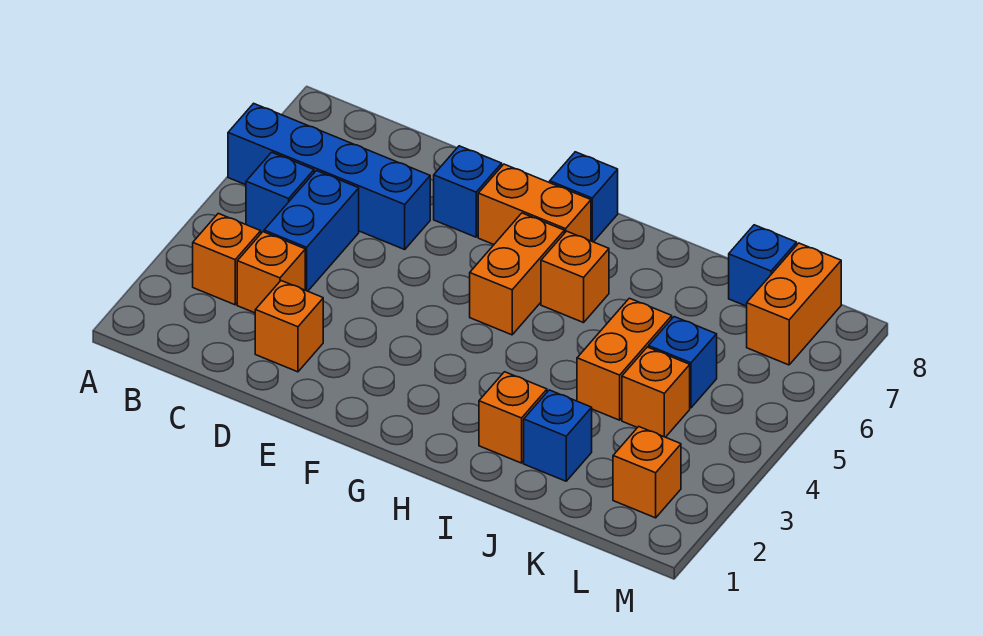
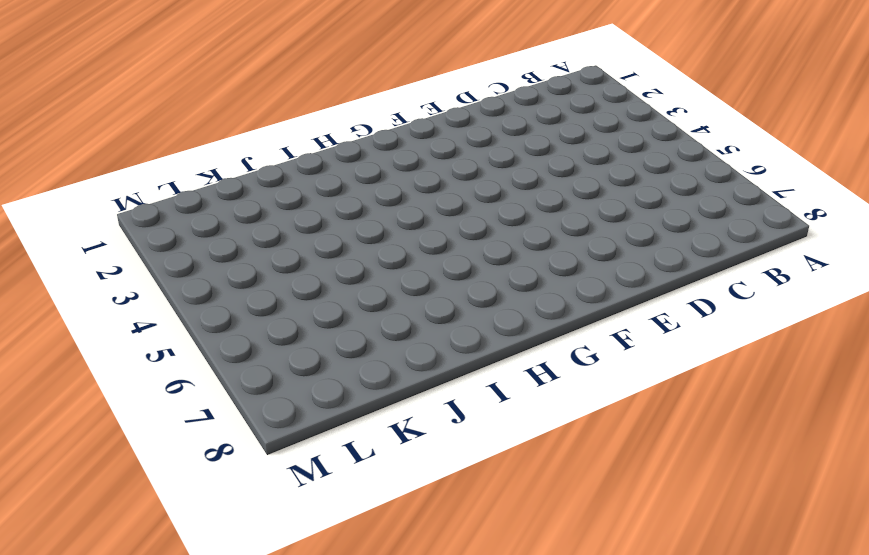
none -> blue brick A6:D6 level 1
none -> orange brick B3 level 1
none -> blue brick B5 level 1

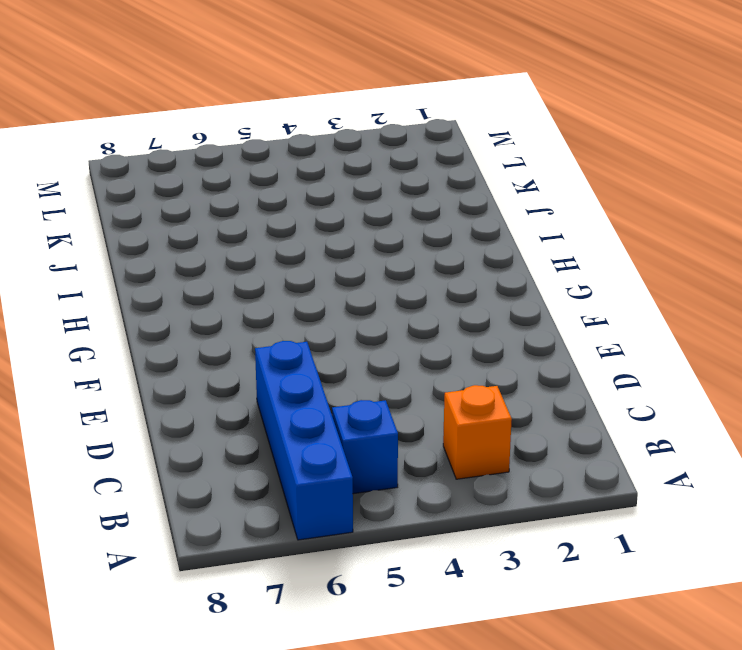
none -> orange brick C3 level 1
none -> blue brick C4:C5 level 1
none -> orange brick D2 level 1

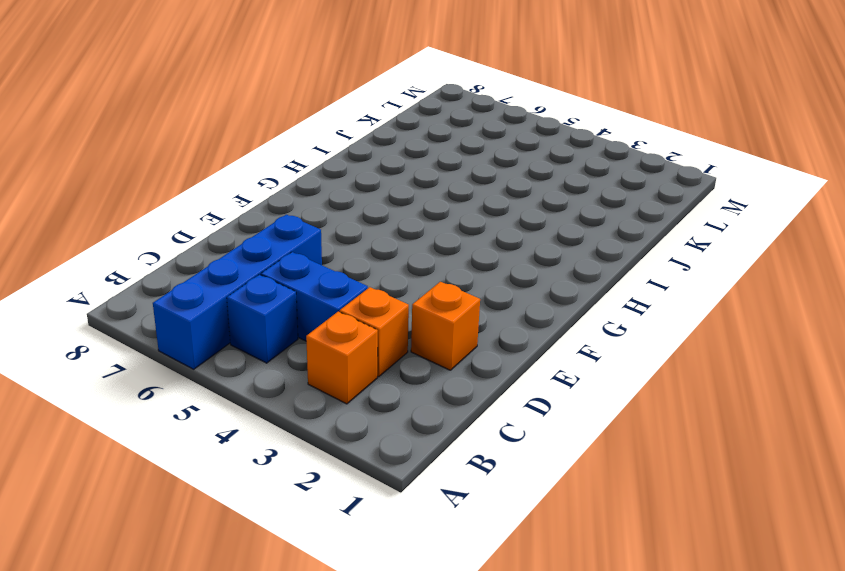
none -> blue brick E7 level 1
none -> orange brick F7:G7 level 1
none -> orange brick G5:G6 level 1

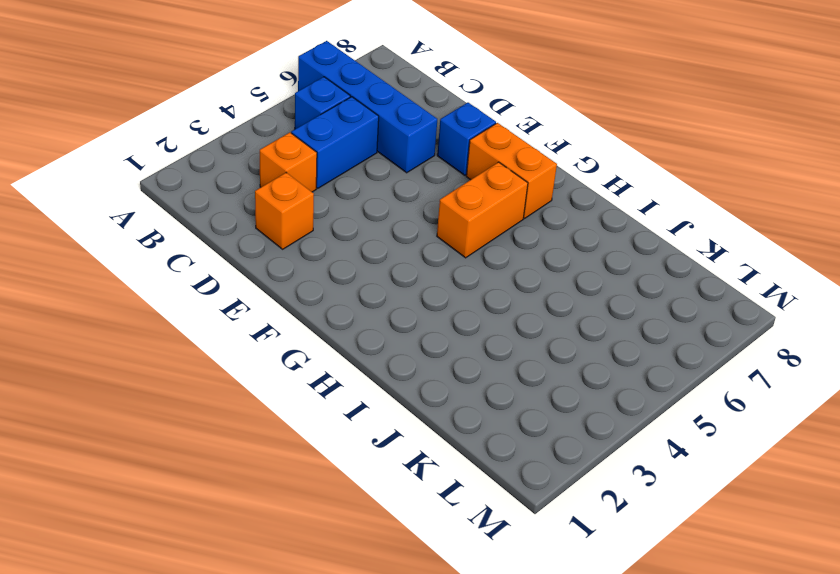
none -> orange brick B3 level 1
none -> blue brick G8 level 1
none -> orange brick H6 level 1

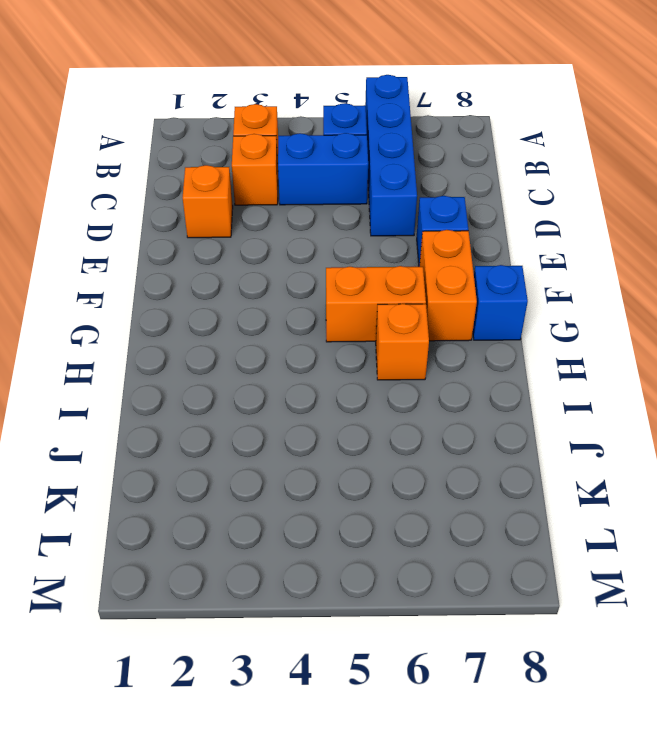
none -> orange brick I2 level 1
none -> blue brick J2 level 1
none -> orange brick J4:J5 level 1

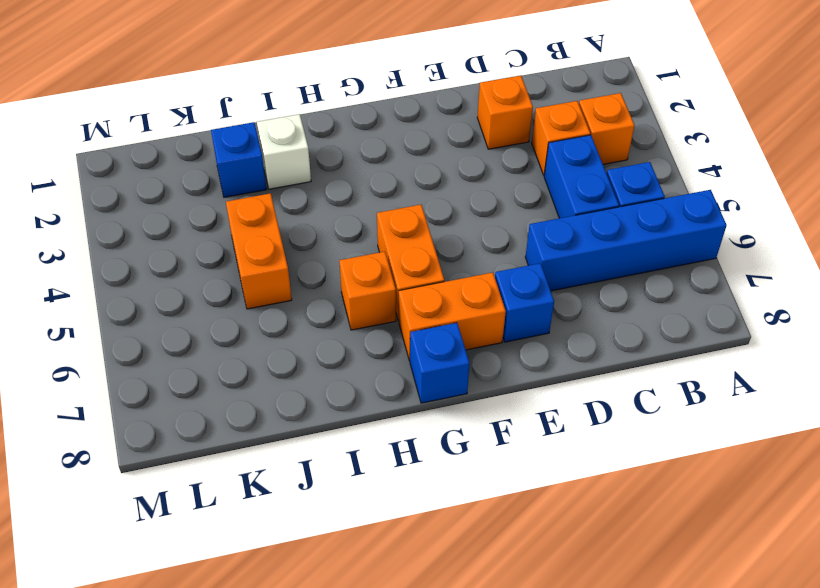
white brick I2 level 1 -> orange brick I2 level 1
none -> orange brick K4 level 1
none -> blue brick K5 level 1
none -> blue brick K8 level 1

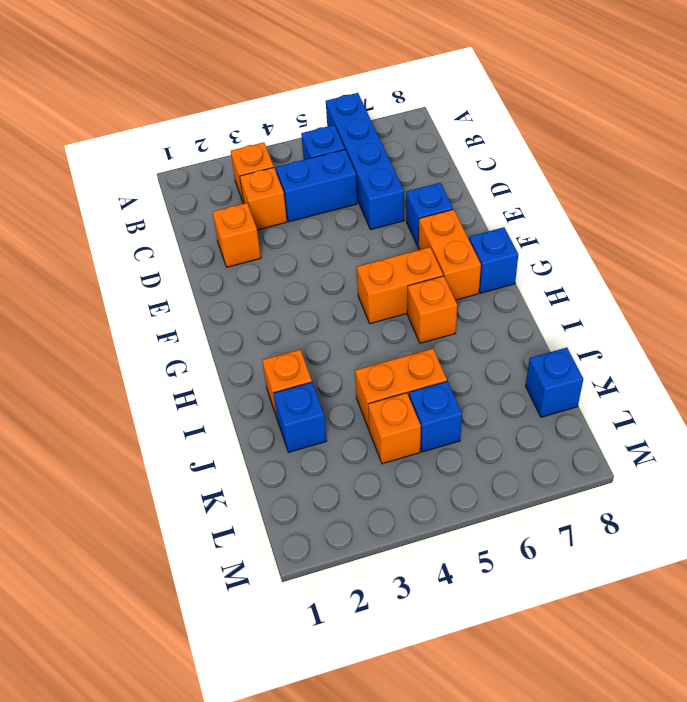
none -> orange brick L2 level 1
none -> orange brick L7:L8 level 1

